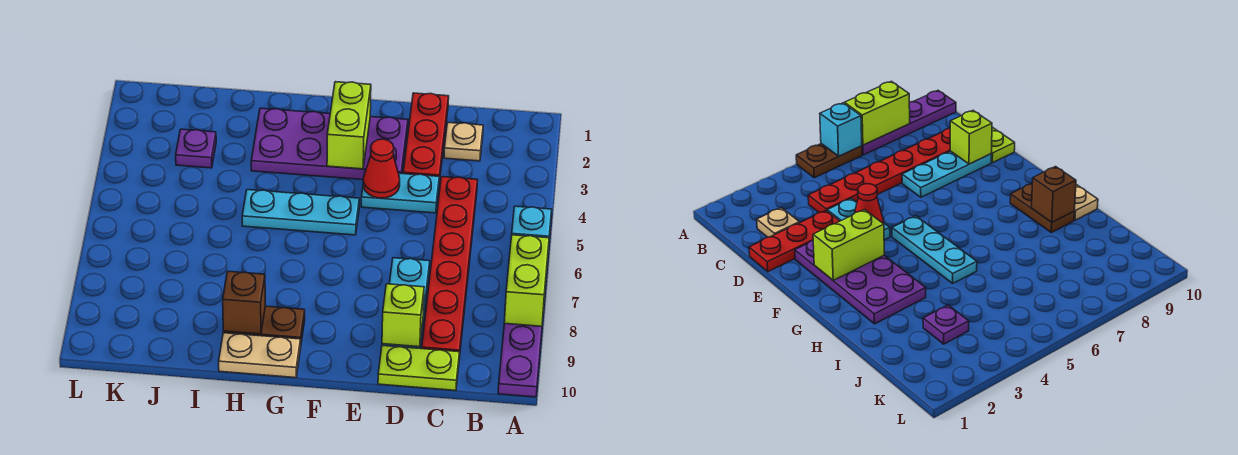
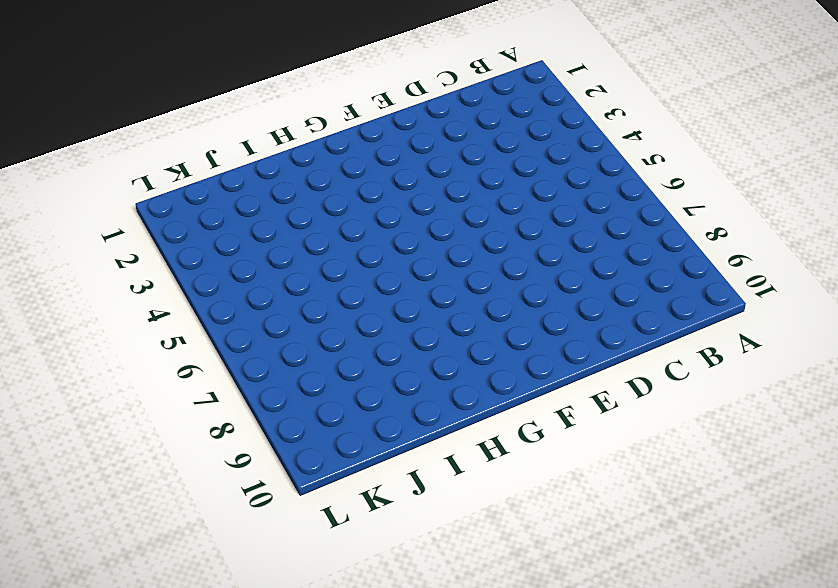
none -> brown plate A5:A6 level 1
none -> purple plate A7:A10 level 1
none -> tan plate C2 level 1

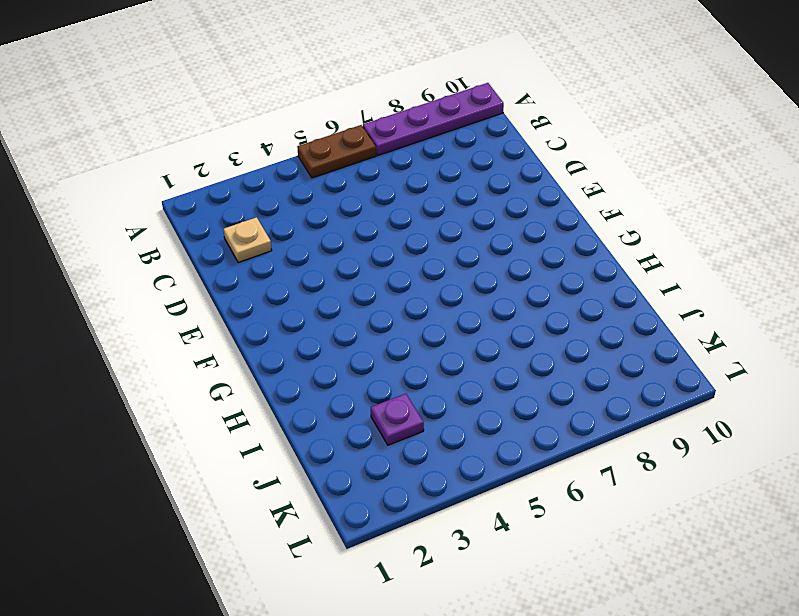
none -> red plate C4:C9 level 1
none -> lime plate C10:D10 level 1
none -> red plate D1:D3 level 1

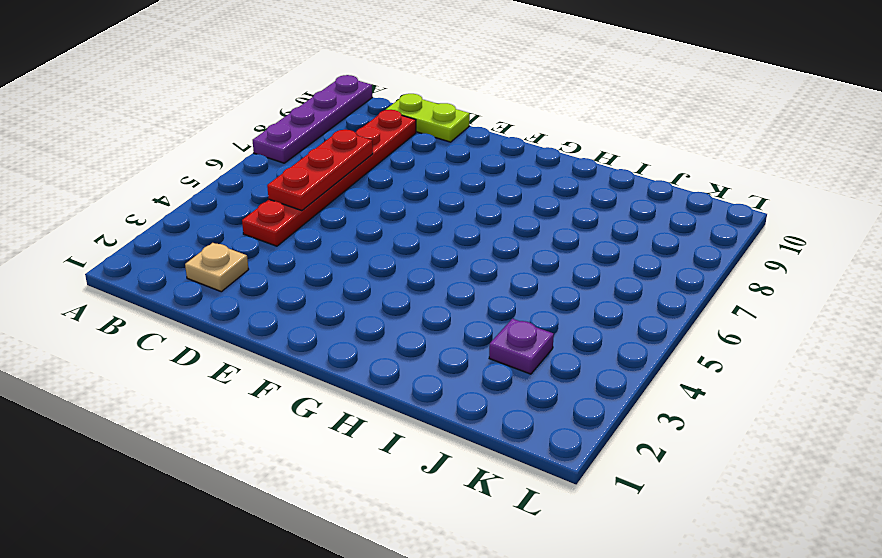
red plate C5:C7 level 2 -> red plate D1:D3 level 1
none -> brown plate A5:A6 level 1
none -> cyan plate D4:E4 level 1
none -> cyan plate D7:D9 level 1

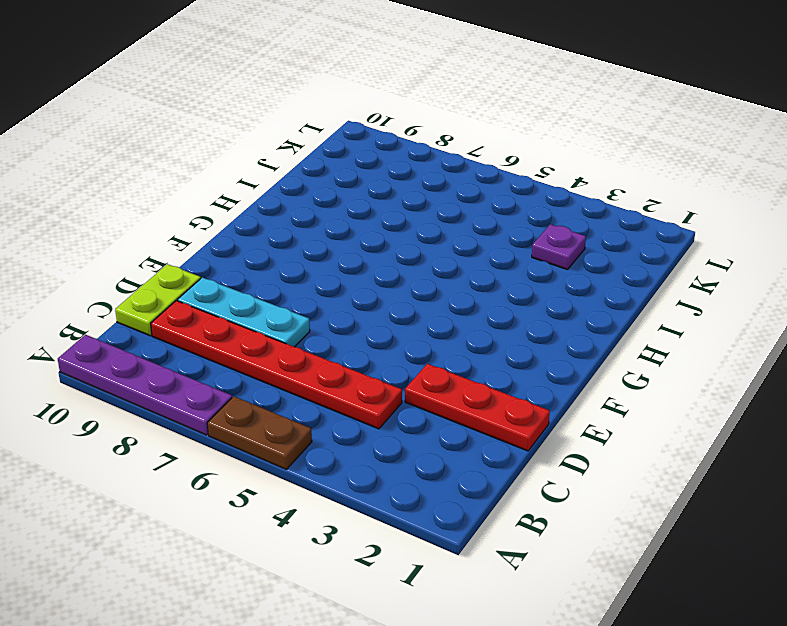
none -> tan plate C2 level 1
none -> cyan plate D4:E4 level 1
none -> purple plate E2:H3 level 1

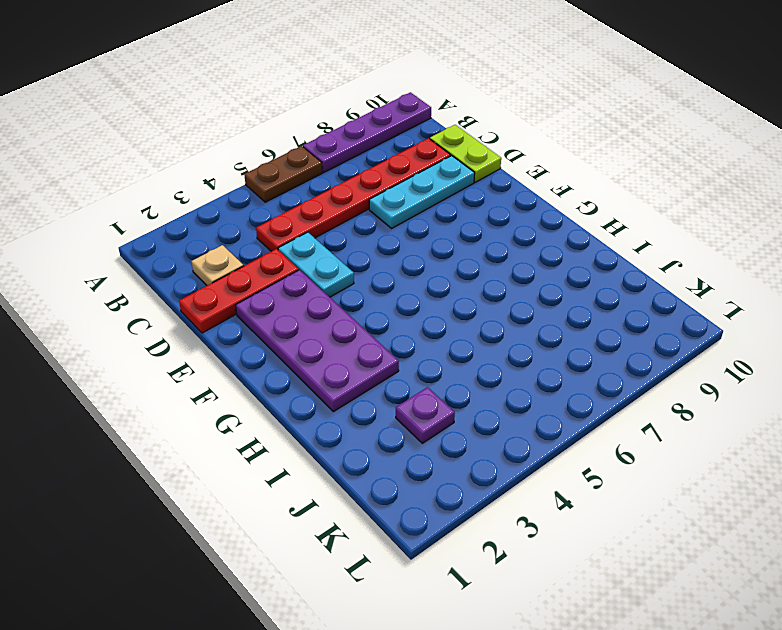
none -> cyan plate F5:H5 level 1
none -> brown plate G9:H9 level 1
none -> tan plate G10:H10 level 1

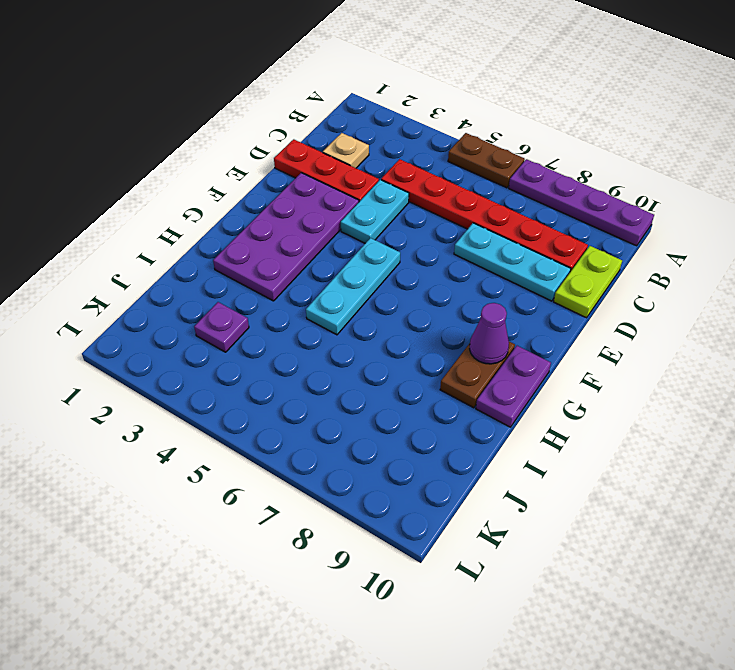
purple cone G9 level 2 -> none
purple plate G10:H10 level 1 -> tan plate G10:H10 level 1
none -> cyan brick A6 level 2
none -> lime brick A7:A8 level 2
none -> lime brick D9 level 2

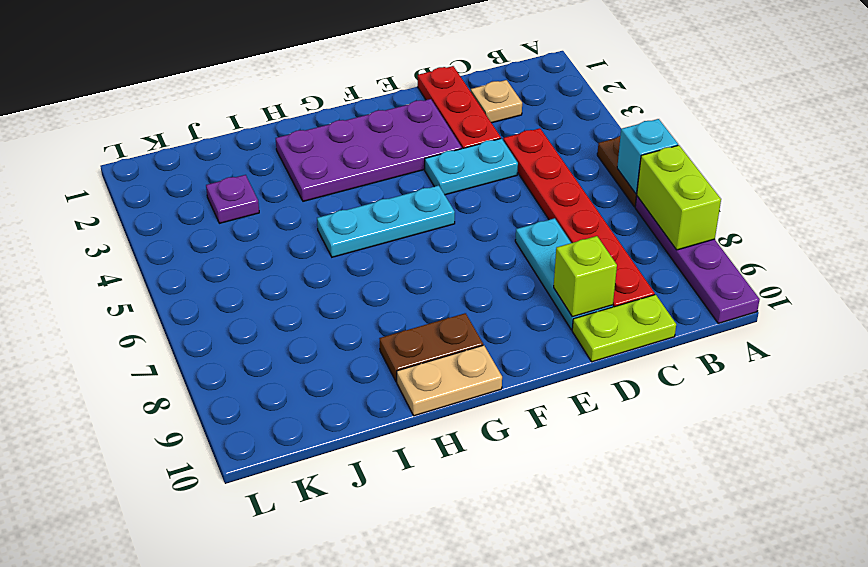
none -> red cone E4 level 2
none -> lime brick F2:F3 level 2
none -> brown brick H9 level 2

